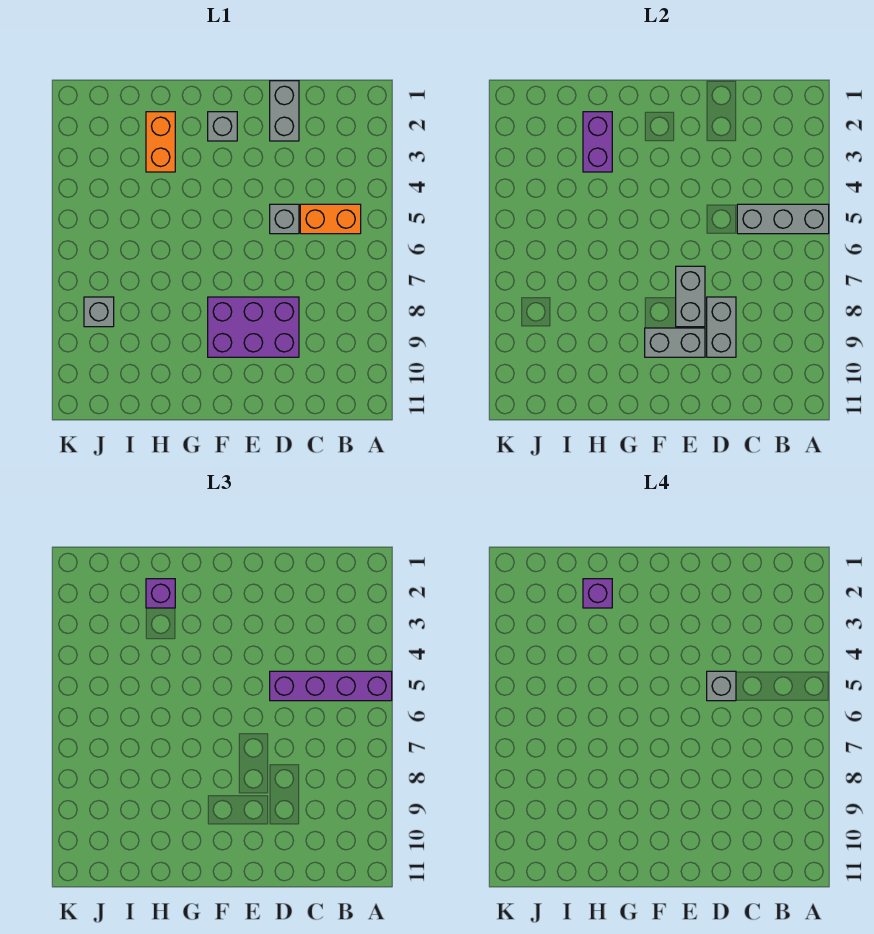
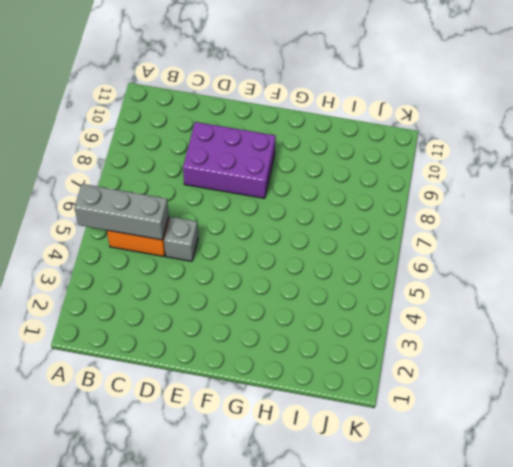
none -> grey brick D1:D2 level 1
none -> grey brick F2 level 1
none -> orange brick H2:H3 level 1

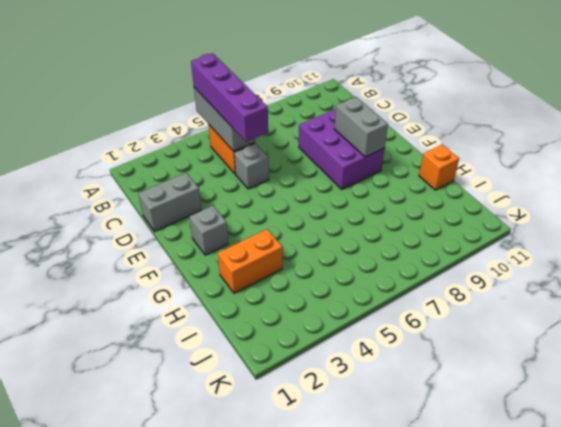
orange brick H11 level 1 -> none
none -> grey brick J8 level 1
none -> grey brick D8:D9 level 2
none -> grey brick E7:E8 level 2

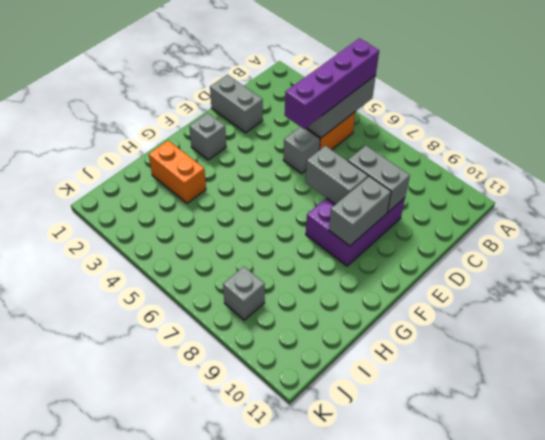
none -> purple brick H2:H3 level 2
none -> purple brick H2 level 3
none -> grey brick D5 level 4

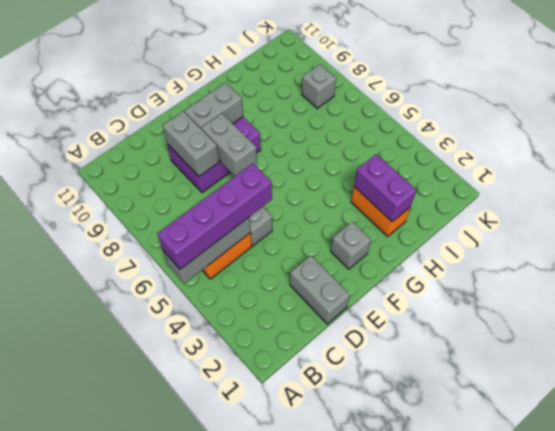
none -> purple brick H2 level 3
none -> grey brick D5 level 4
none -> purple brick H2 level 4

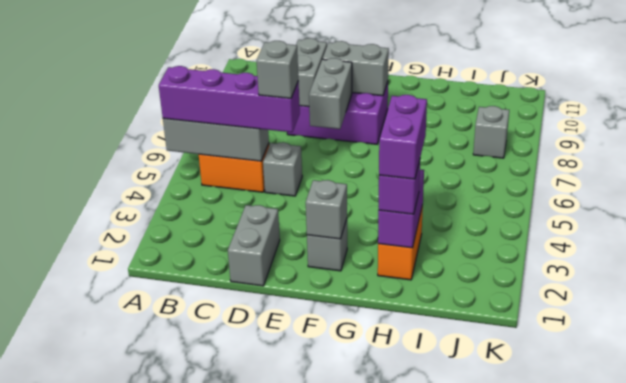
grey brick F2 level 2 -> none
purple brick H2:H3 level 4 -> purple brick H2 level 4

